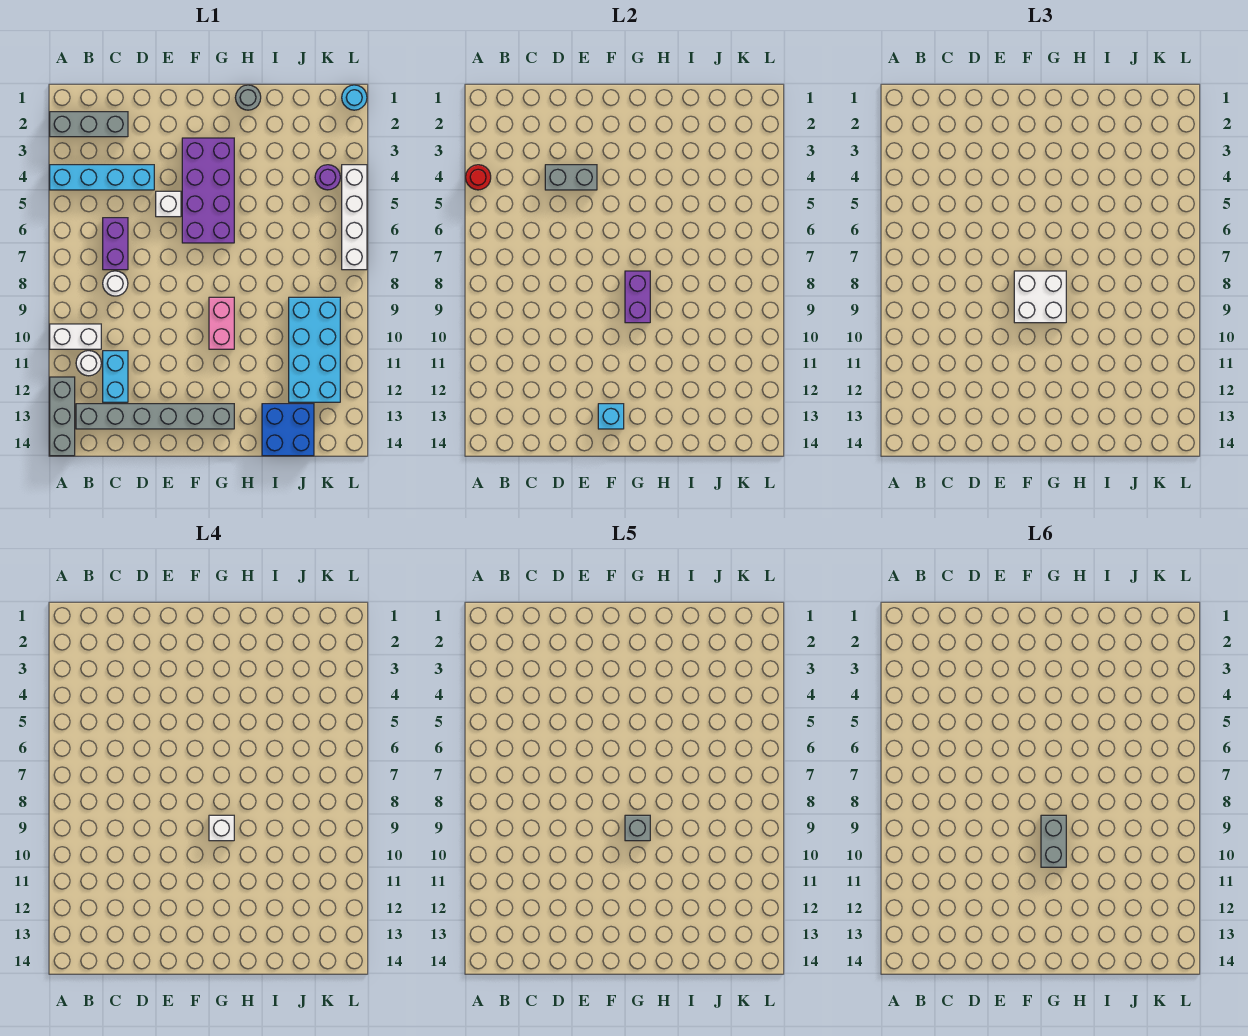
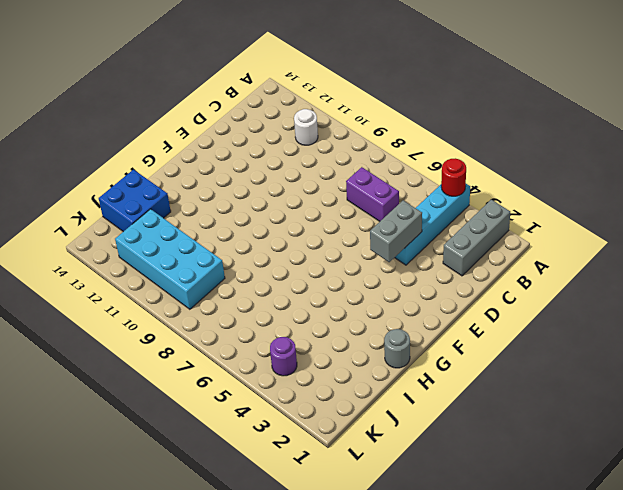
none -> white brick A10:B10 level 1
none -> grey brick A12:A14 level 1
none -> grey brick B13:G13 level 1

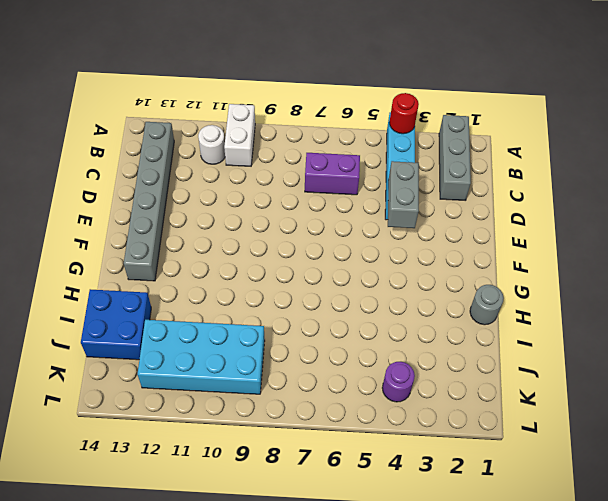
none -> grey brick A12:A14 level 1
none -> white round brick C8 level 1
none -> cyan brick C11:C12 level 1

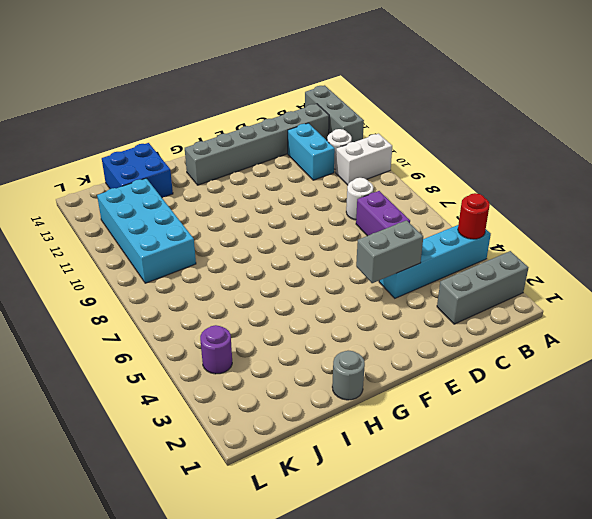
none -> white brick E5 level 1
none -> purple brick F3:G6 level 1
none -> pink brick G9:G10 level 1

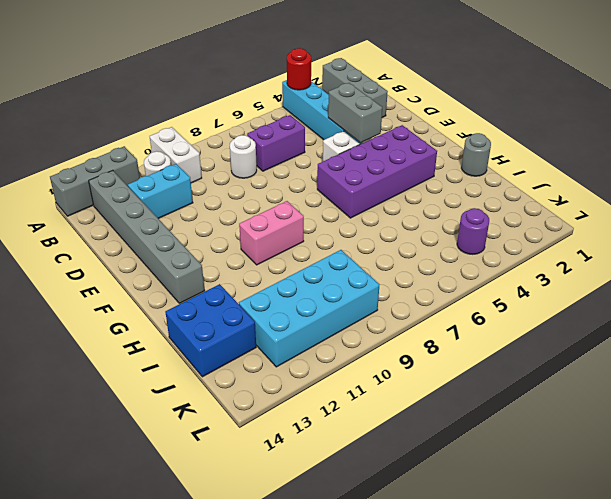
none -> cyan round brick L1 level 1
none -> white brick L4:L7 level 1
none -> cyan brick F13 level 2

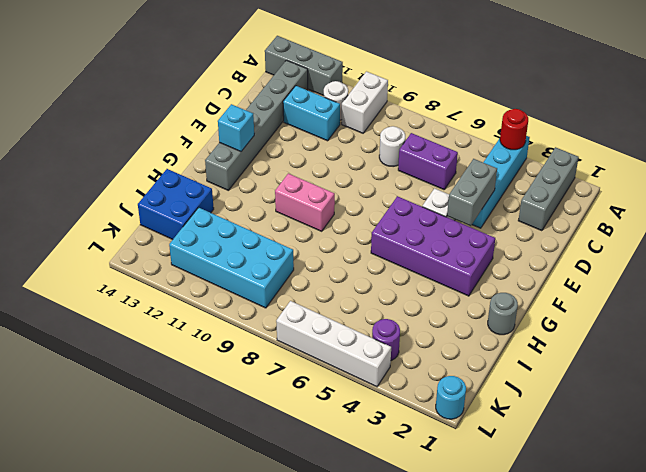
none -> purple brick G8:G9 level 2
none -> white brick F8:G9 level 3
none -> white brick G9 level 4

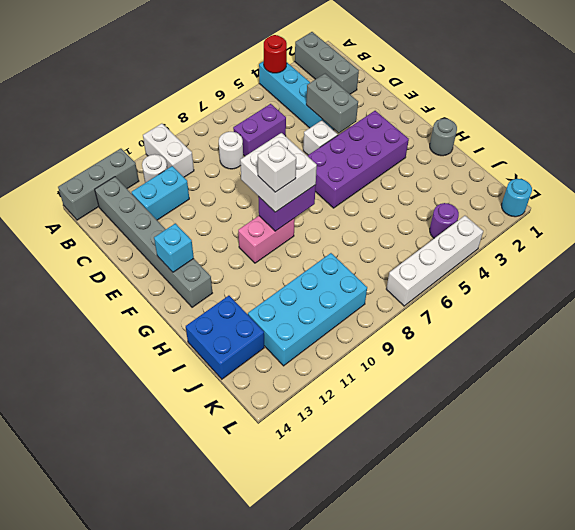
none -> grey brick G9 level 5
none -> grey brick G9:G10 level 6

